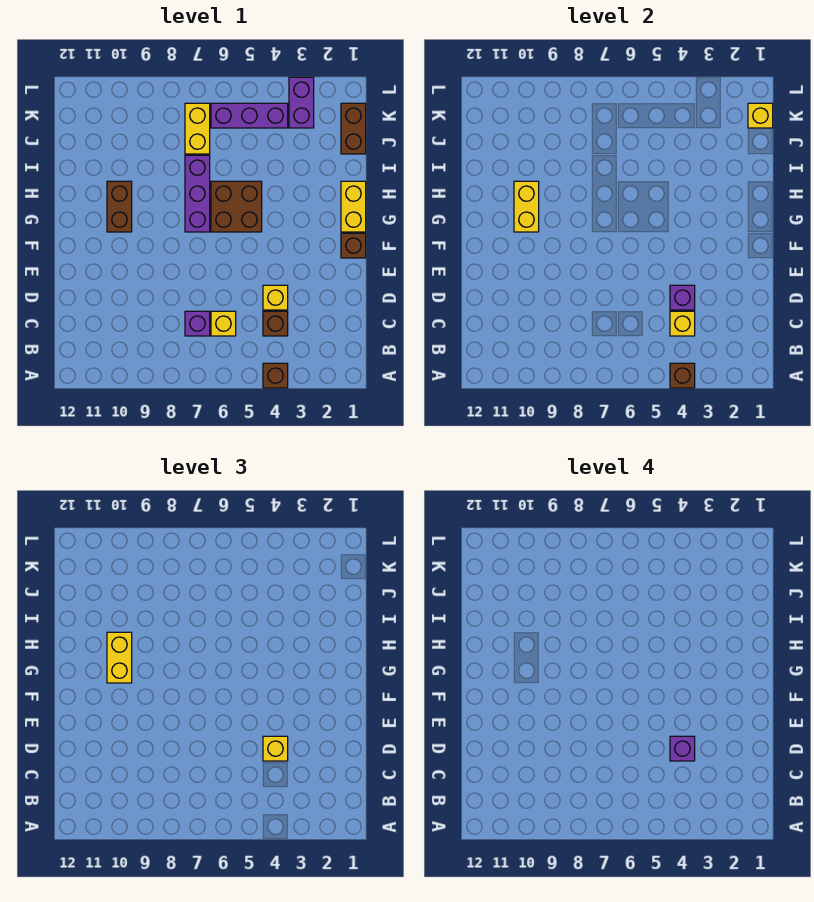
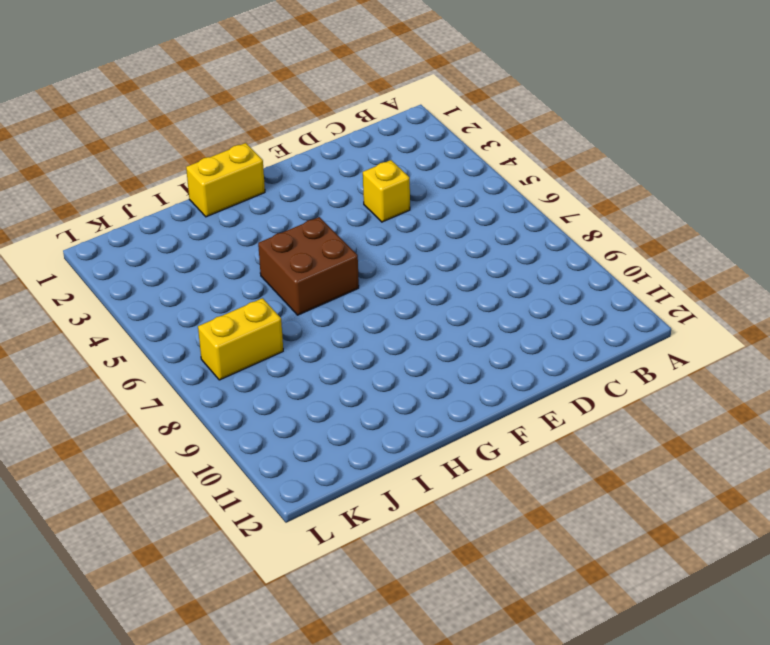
none -> brown brick A4 level 1
none -> brown brick C4 level 1
none -> yellow brick C6 level 1

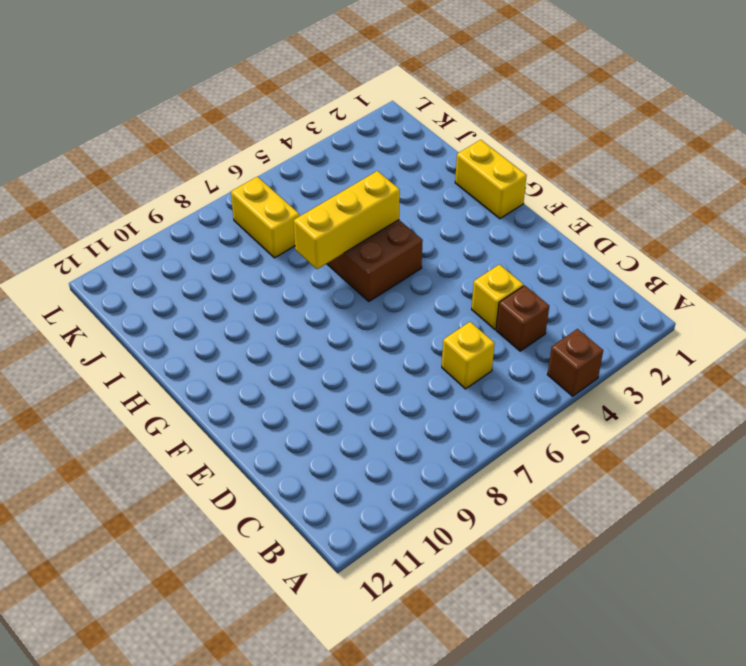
yellow brick H5:H7 level 2 -> none
none -> purple brick C7 level 1
none -> brown brick F1 level 1
none -> purple brick G7:I7 level 1

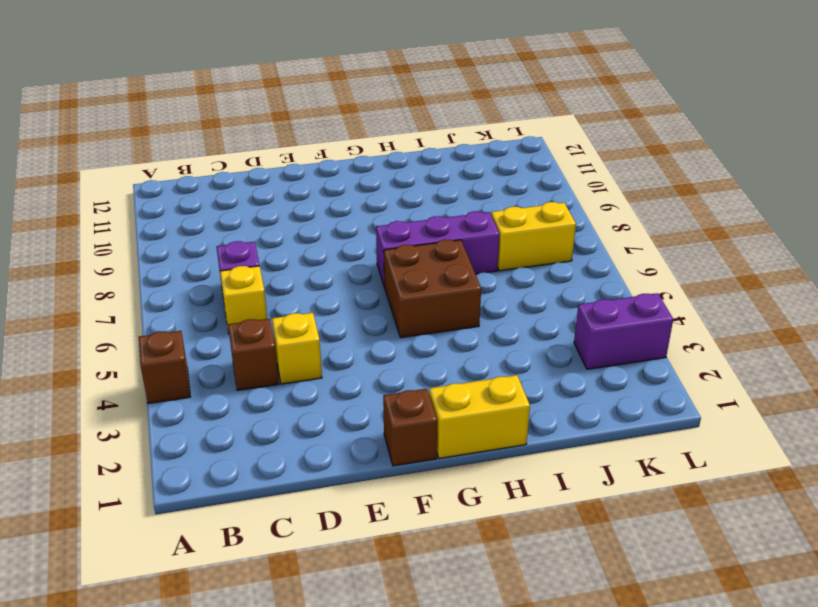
none -> brown brick G10:H10 level 1
none -> brown brick J1:K1 level 1
none -> purple brick K4:K6 level 1

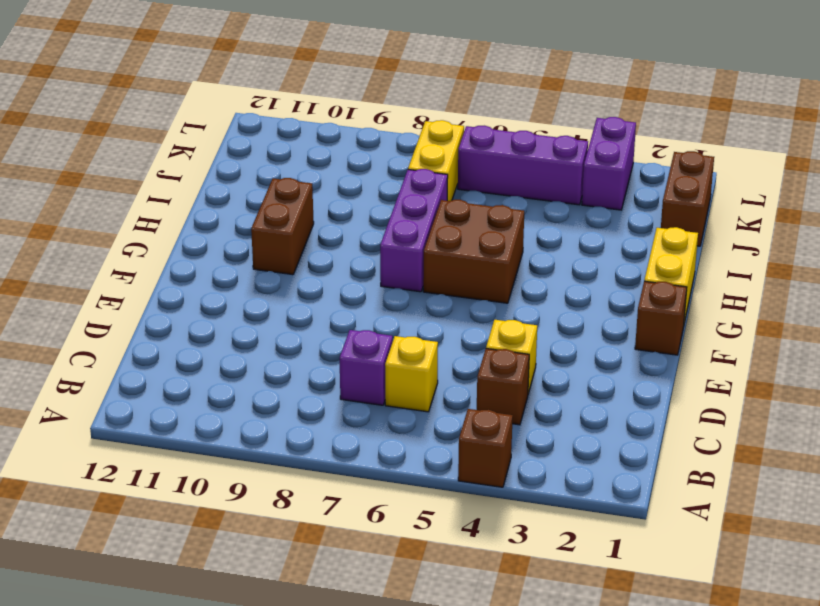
none -> brown brick A4 level 2
none -> yellow brick C4 level 2
none -> purple brick D4 level 2

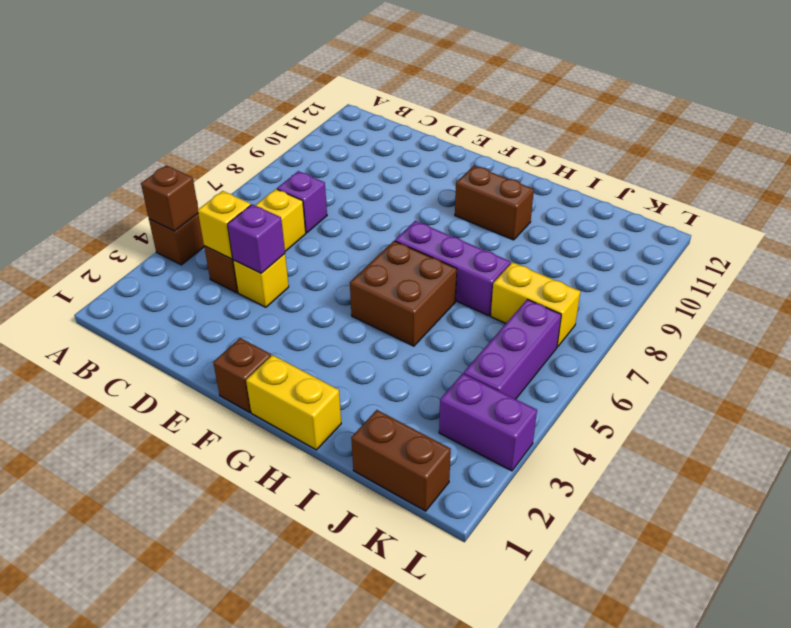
none -> yellow brick G10:H10 level 2
none -> yellow brick K1 level 2
none -> yellow brick D4 level 3

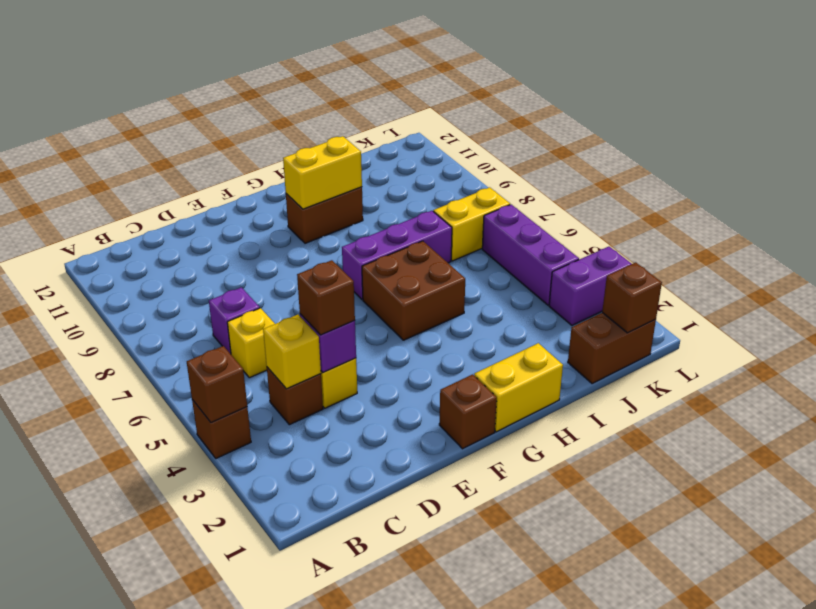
brown brick D4 level 3 -> yellow brick D4 level 3
brown brick K1 level 2 -> yellow brick K1 level 2
none -> yellow brick G10:H10 level 3
none -> purple brick D4 level 4

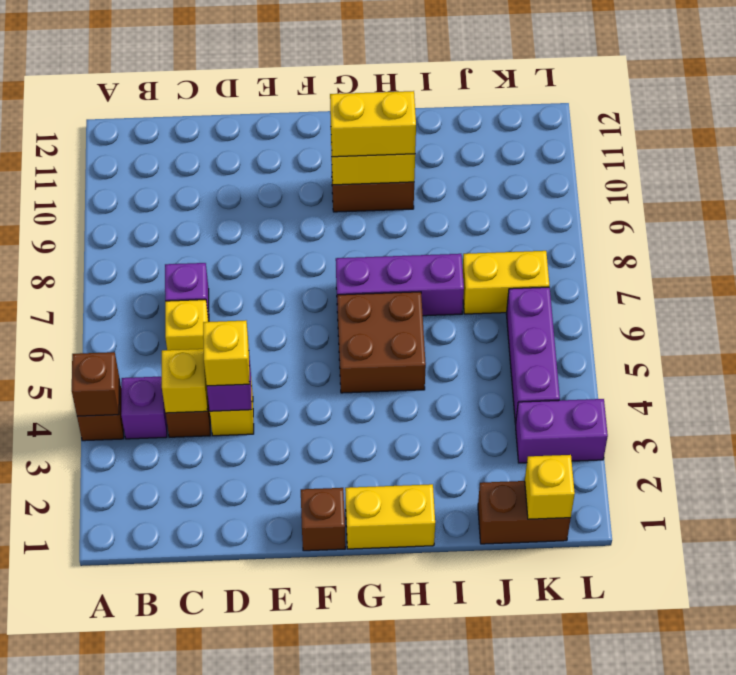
purple brick B4 level 1 -> purple brick D4 level 4

